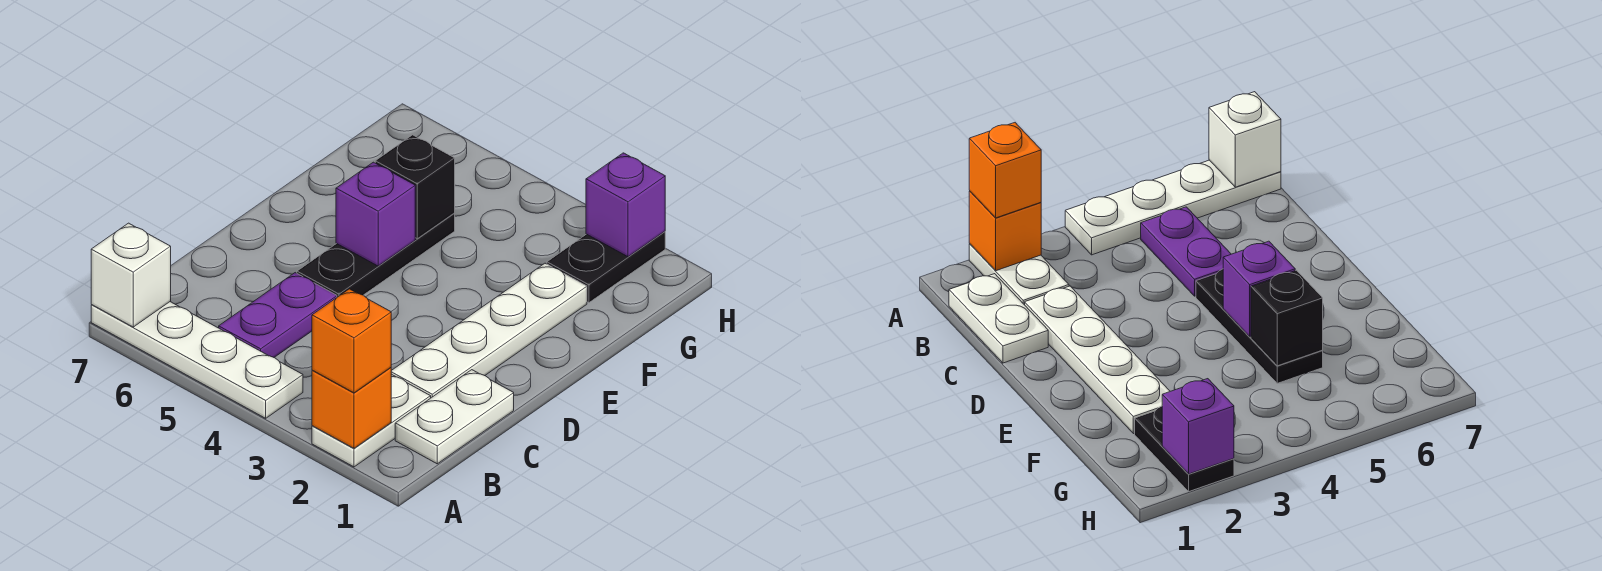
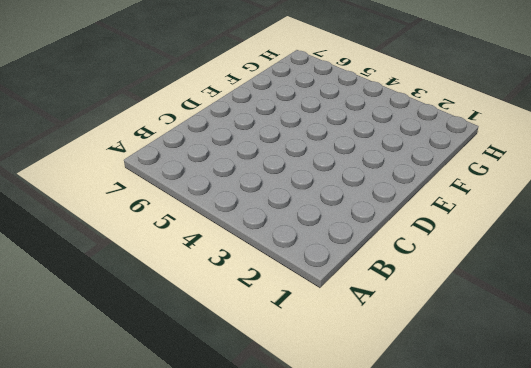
none -> white plate A2:B2 level 1
none -> white plate A4:A7 level 1
none -> white plate B1:C1 level 1

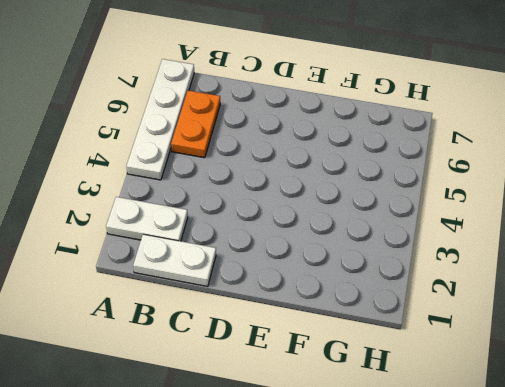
orange plate B5:B6 level 1 -> purple plate B5:C5 level 1
none -> white plate C2:F2 level 1
none -> black plate D5:F5 level 1
none -> black plate G2:H2 level 1

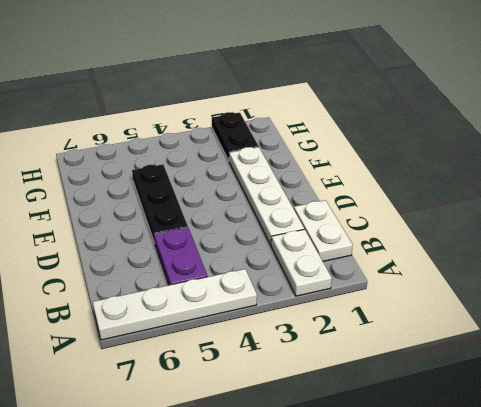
none -> orange brick A2 level 2
none -> white brick A7 level 2
none -> purple brick E5 level 2

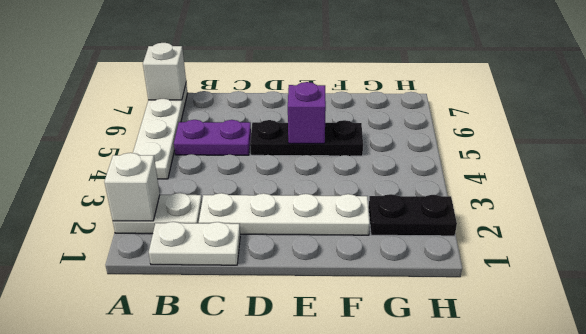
white brick A2 level 2 -> orange brick A2 level 2
none -> black brick F5 level 2
none -> purple brick H2 level 2
none -> orange brick A2 level 3

